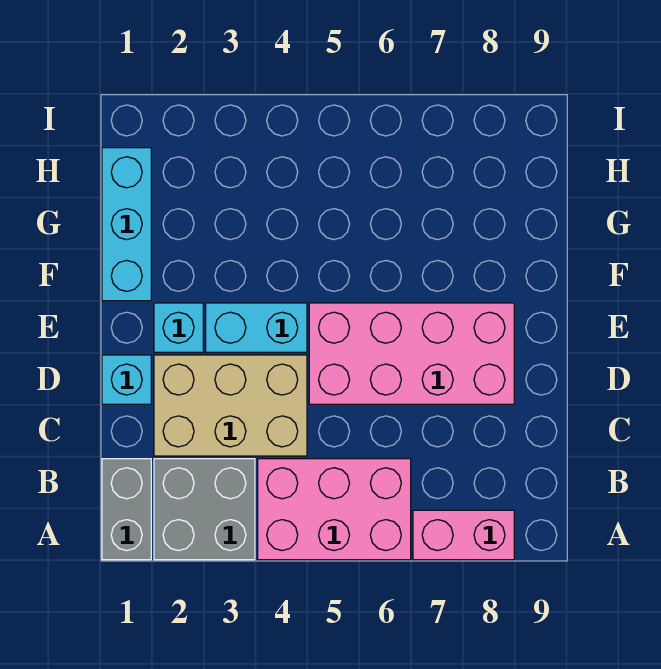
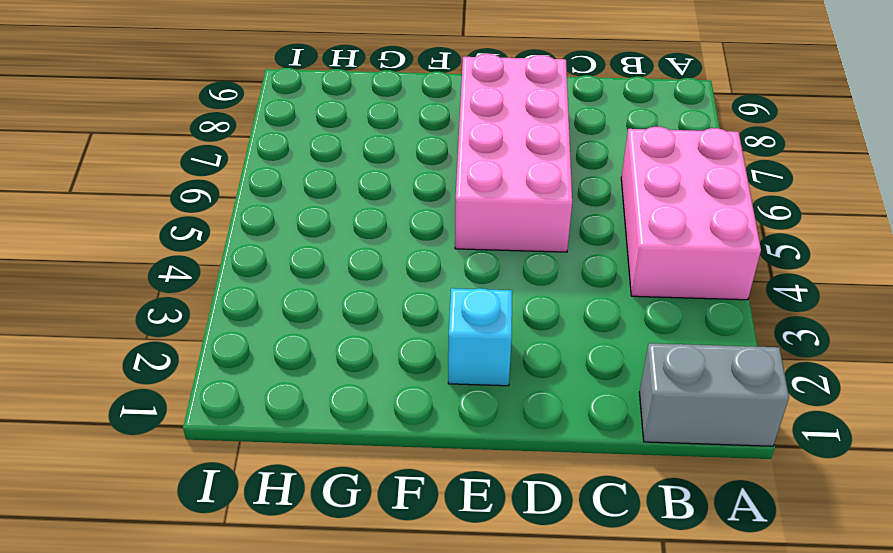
none -> grey brick A2:B3 level 1
none -> pink brick A7:A8 level 1

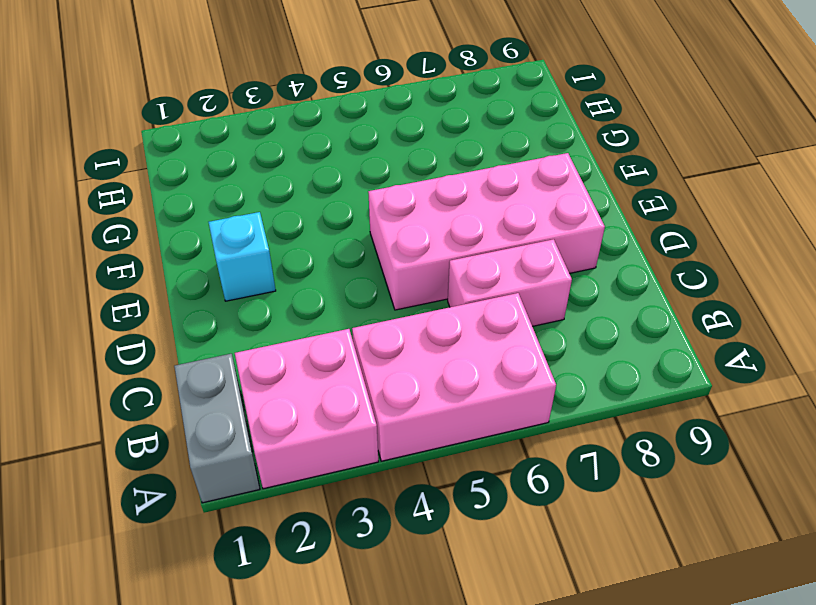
pink brick A2:B3 level 1 -> grey brick A2:B3 level 1
pink brick C6:C7 level 1 -> pink brick A7:A8 level 1
none -> tan brick C2:D4 level 1
none -> cyan brick D1 level 1

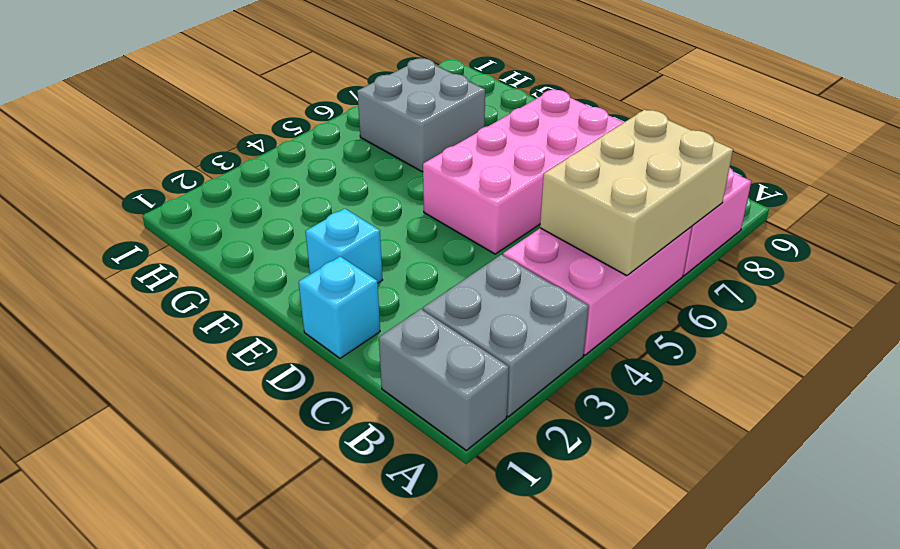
tan brick A5:B7 level 2 -> tan brick C2:D4 level 1
grey brick G6:H7 level 1 -> none
none -> cyan brick E3:E4 level 1
none -> cyan brick F1:H1 level 1

